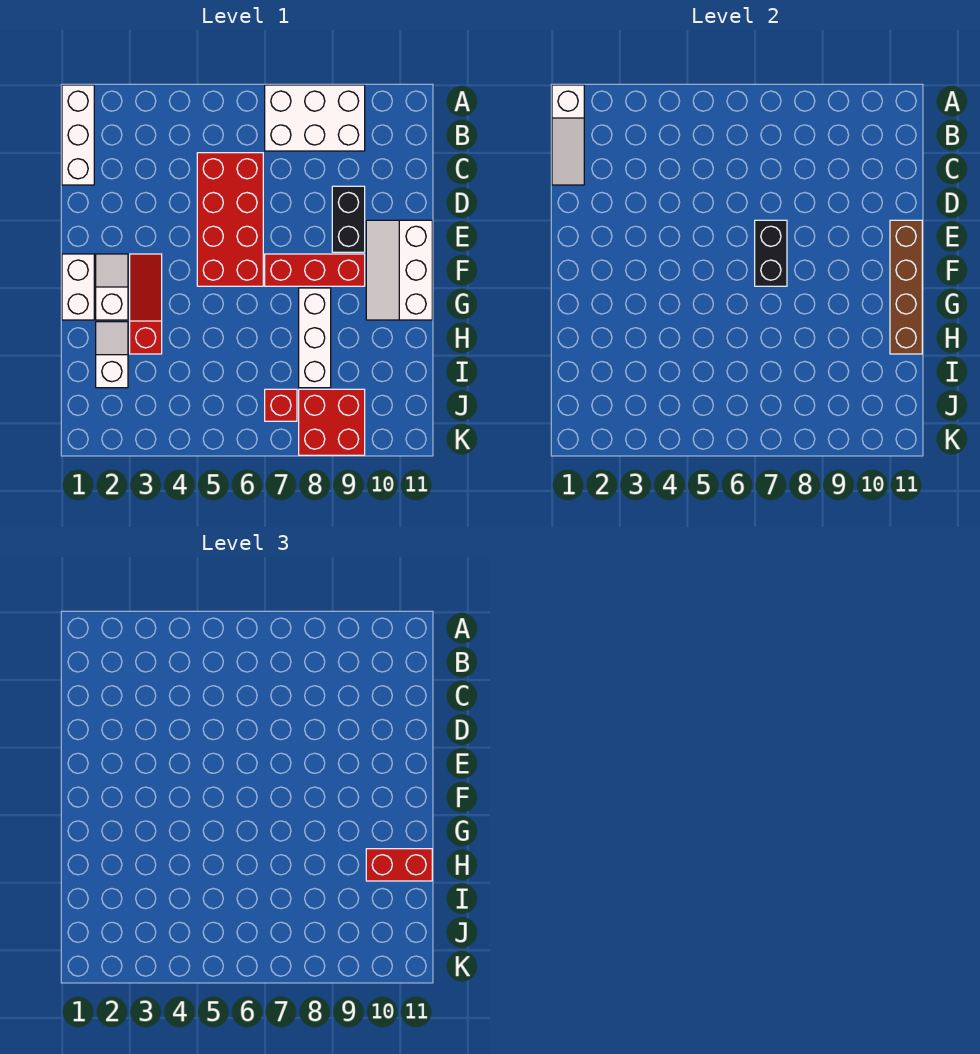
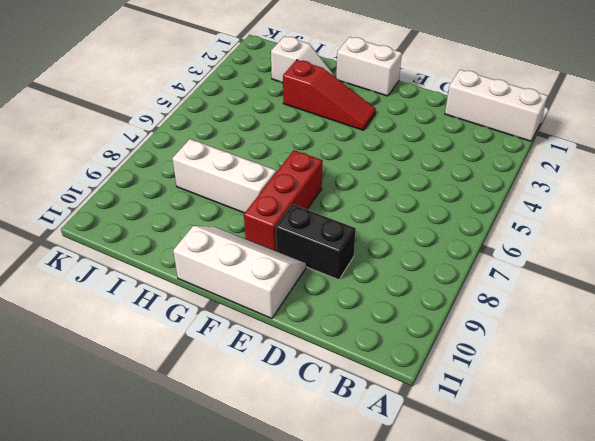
none -> white brick A7:B9 level 1
none -> red brick C5:F6 level 1
none -> white slope F2:G2 level 1 top G

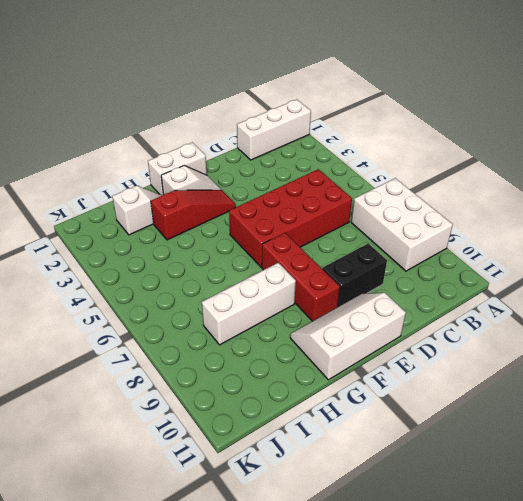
none -> red brick J7 level 1
none -> red brick J8:K9 level 1
none -> white slope A1:C1 level 2 top A

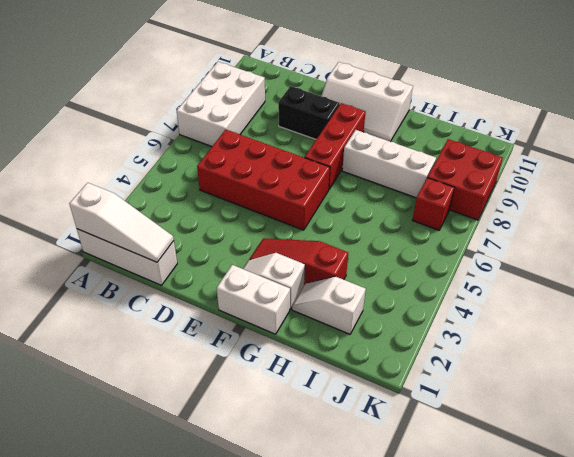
none -> black brick E7:F7 level 2
none -> brown brick E11:H11 level 2
none -> red brick H10:H11 level 3

